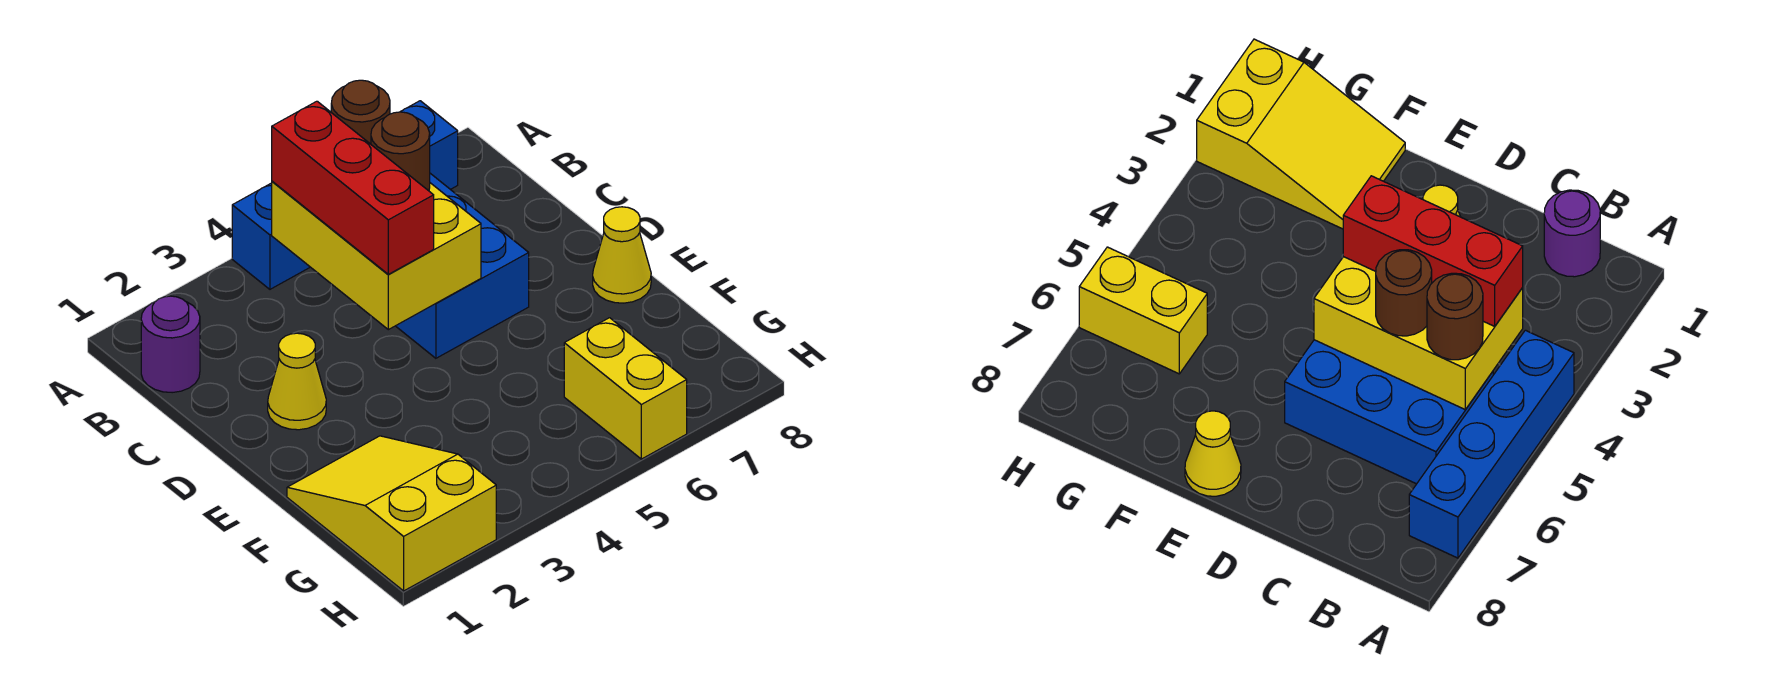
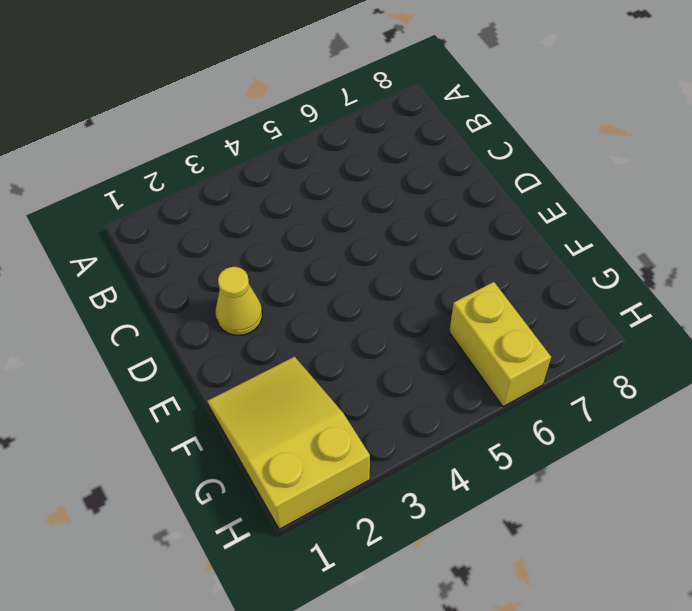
none -> blue brick A4:A7 level 1
none -> purple round brick B1 level 1

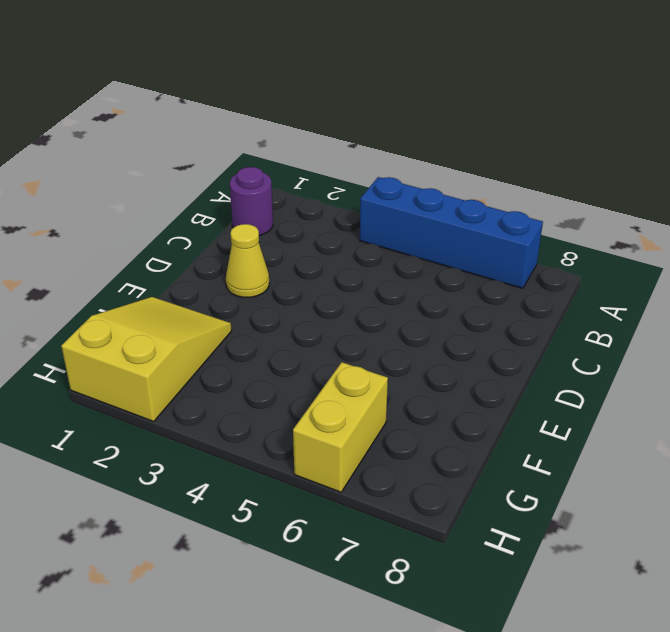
none -> blue brick B5:D6 level 1
none -> yellow cone E8 level 1

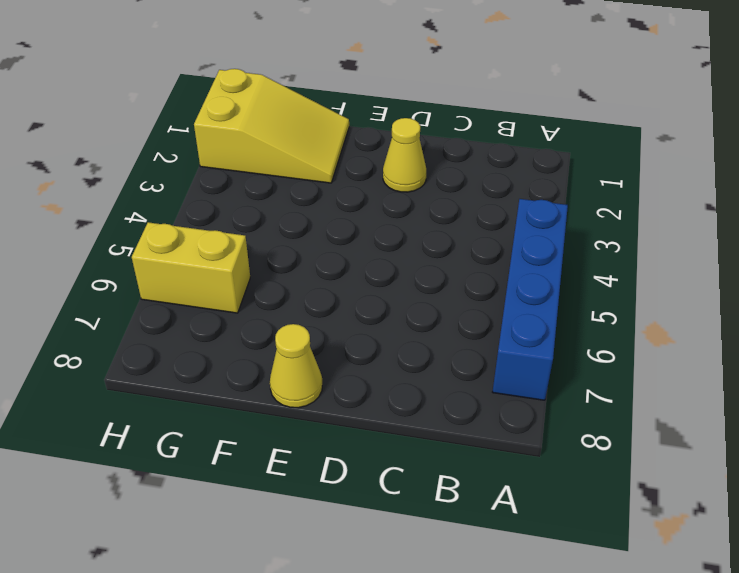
none -> purple round brick B1 level 1
none -> blue brick B5:D6 level 1

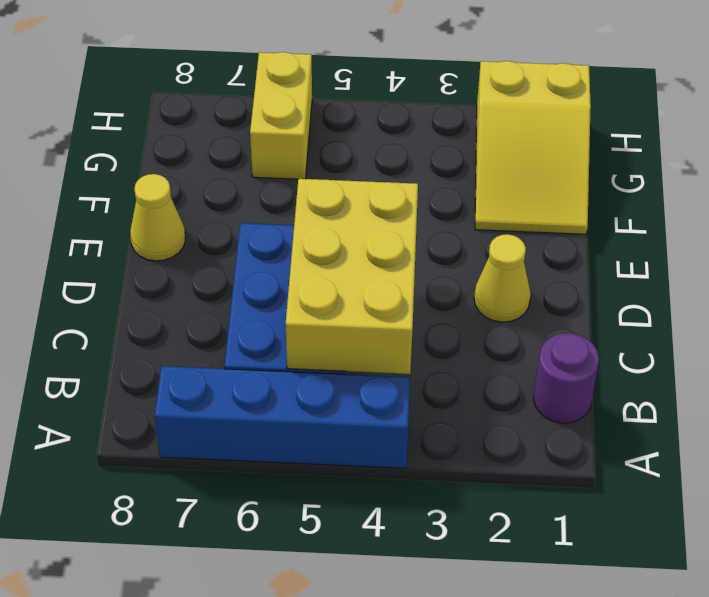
none -> red brick B4:D4 level 3
none -> brown round brick B5 level 3

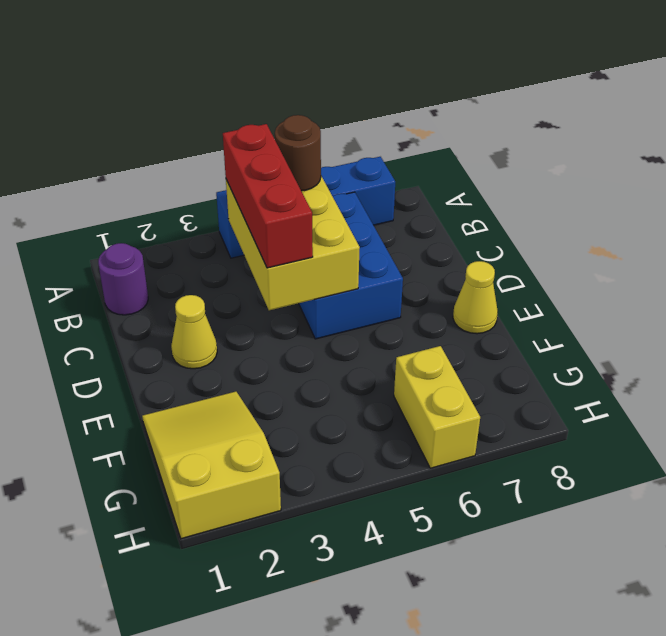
none -> brown round brick C5 level 3

